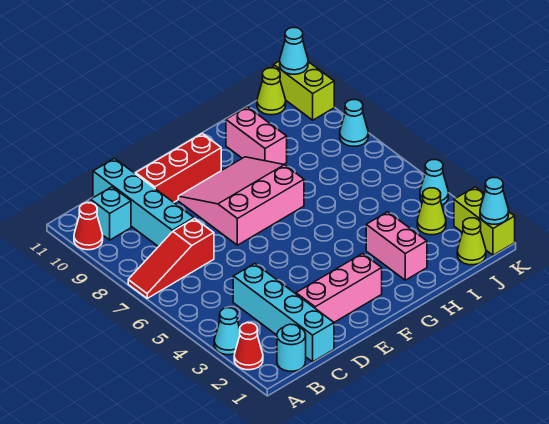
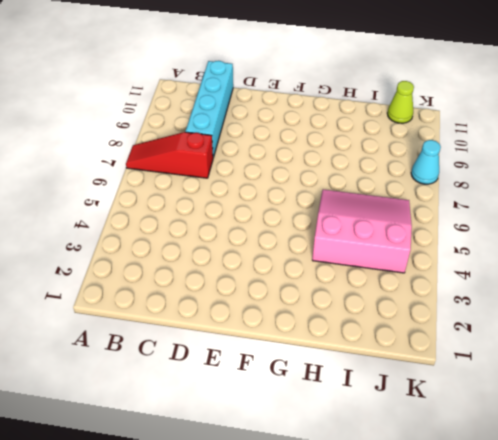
pink slope H4:J6 level 1 top 4 -> pink slope E7:G9 level 1 top 7
none -> red cone A2 level 1
none -> cyan cone A3 level 1
none -> red cone A10 level 1

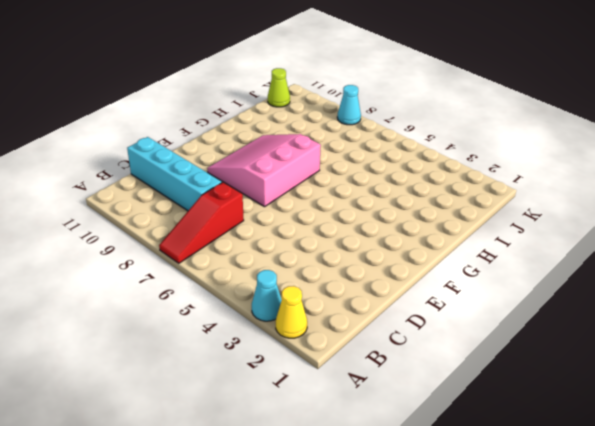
yellow cone A2 level 1 -> red cone A2 level 1
none -> red cone A10 level 1
none -> cyan round brick B1 level 1
none -> cyan brick B10 level 1

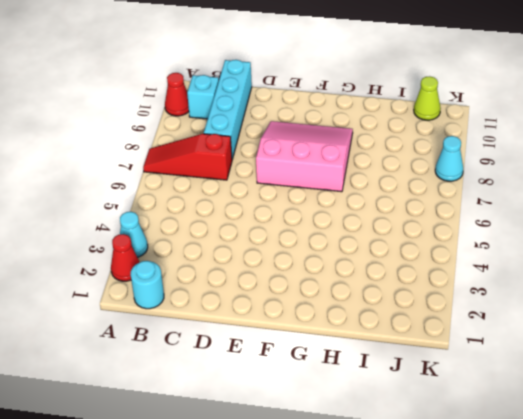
none -> cyan brick C1:C4 level 1
none -> pink brick D2:F2 level 1
none -> red brick D10:F10 level 1

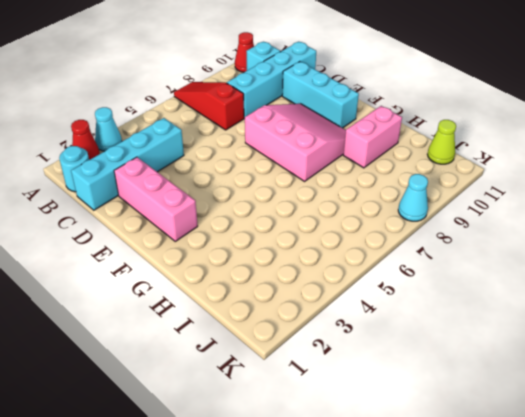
cyan brick D10:F10 level 1 -> red brick D10:F10 level 1
none -> pink brick H2:H3 level 1
none -> lime cone J1 level 1
none -> lime cone J3 level 1

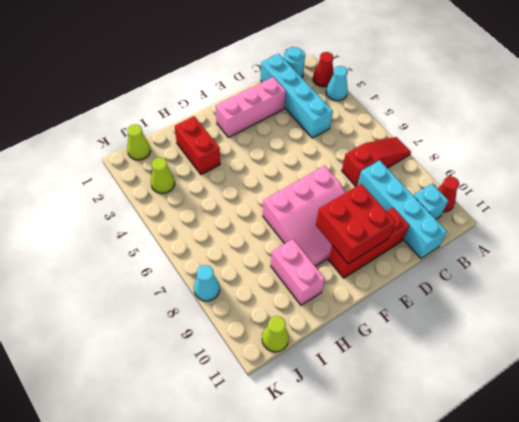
red brick E9:F10 level 2 -> none
red brick H2:H3 level 1 -> pink brick H2:H3 level 1
none -> lime brick K1:K2 level 1
none -> cyan cone K4 level 1
none -> lime brick K10:K11 level 1

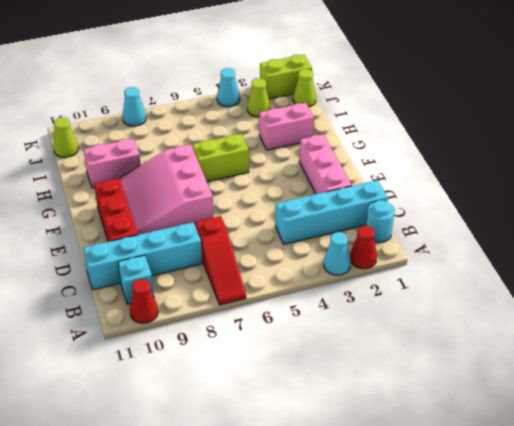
lime brick G5:G6 level 1 -> lime brick K10:K11 level 1
none -> cyan cone K1 level 2
none -> cyan cone K11 level 2

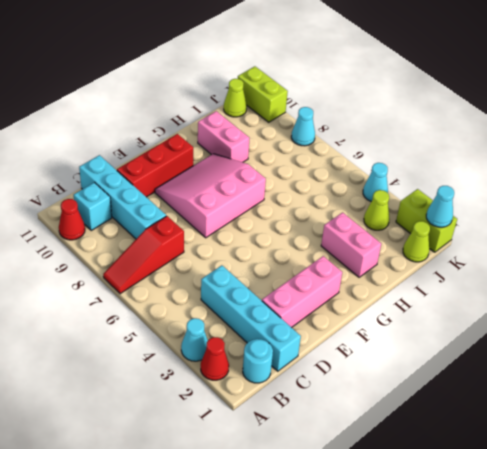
none -> cyan cone K11 level 2

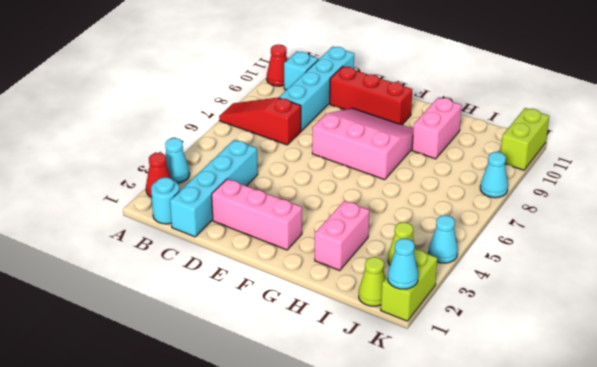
none -> lime cone J11 level 1
none -> cyan cone K11 level 2

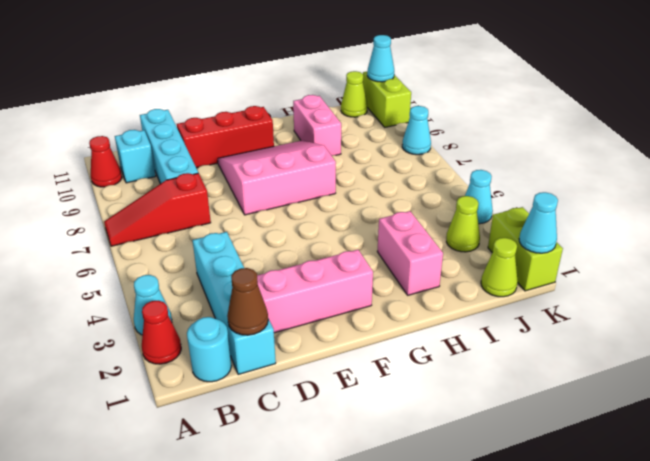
brown cone C1 level 2 -> none

